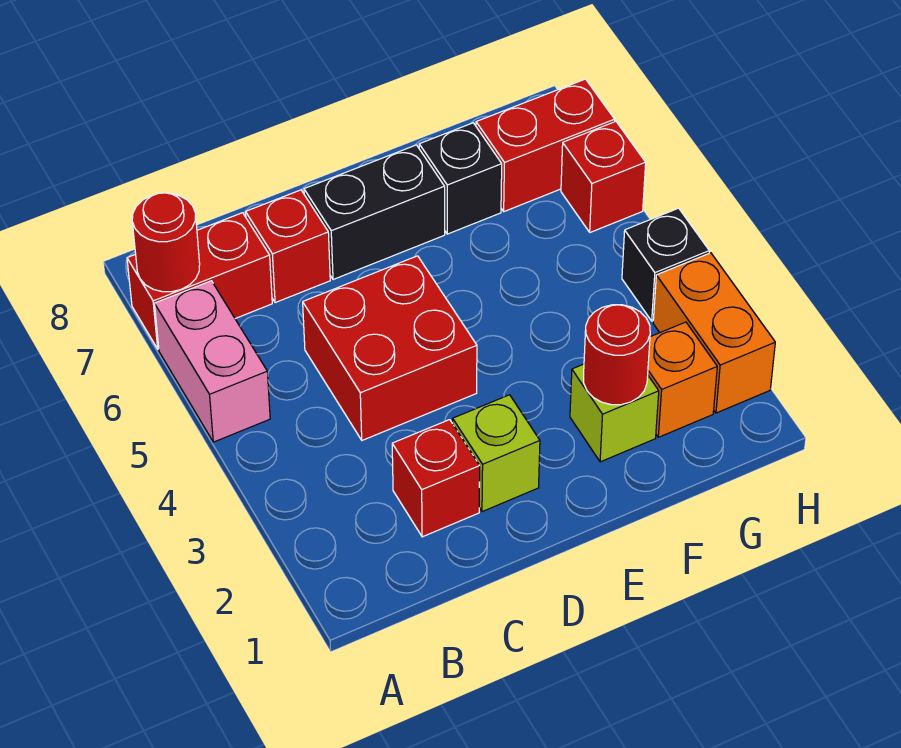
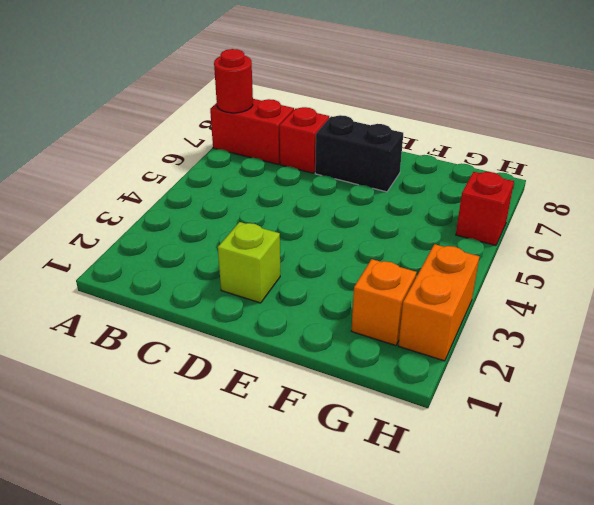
none -> pink brick A5:A6 level 1
none -> red brick C2 level 1
none -> red brick C4:D5 level 1

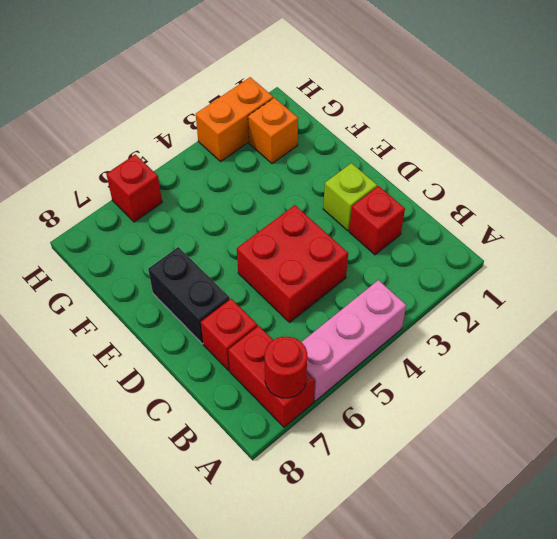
pink brick A4:A6 level 1 -> pink brick A5:A6 level 1
none -> lime brick F2 level 1
none -> black brick F7 level 1
none -> red brick G7:H7 level 1

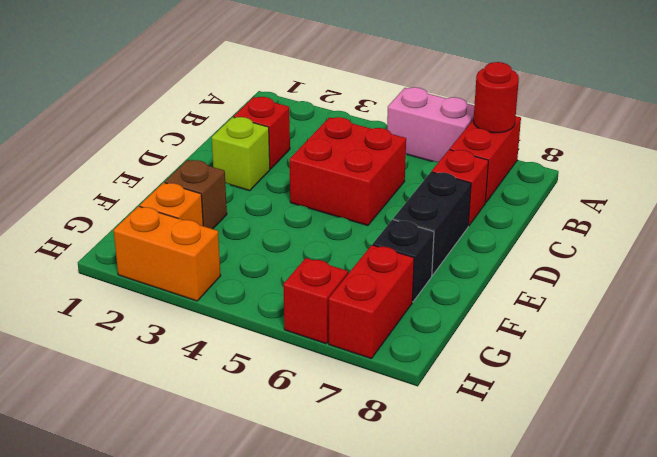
brown brick F2 level 1 -> lime brick F2 level 1
none -> black brick H4 level 1
none -> red round brick F2 level 2

